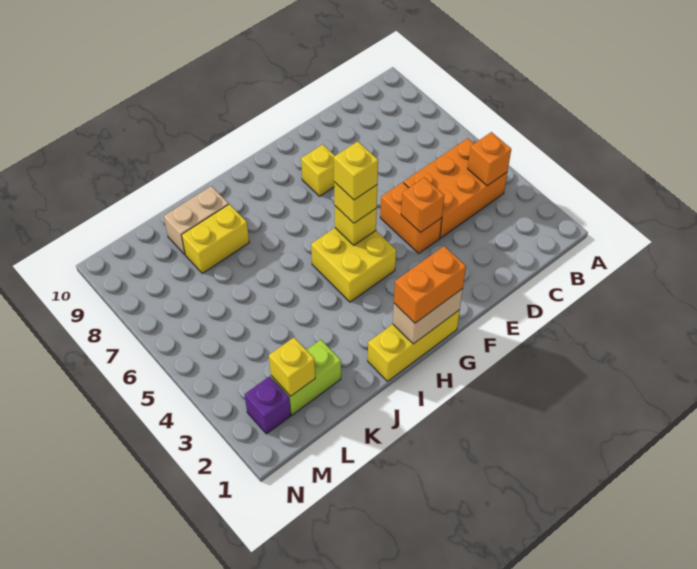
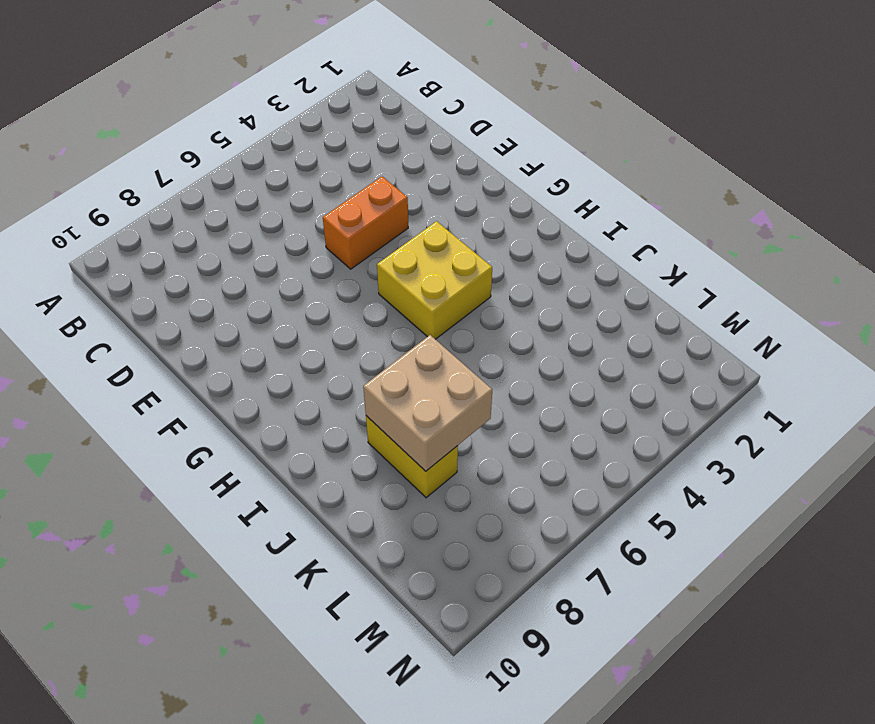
tan brick J7:K8 level 2 -> none
none -> orange brick B4:D5 level 1
none -> yellow brick F8 level 1
none -> yellow brick G1:I1 level 1

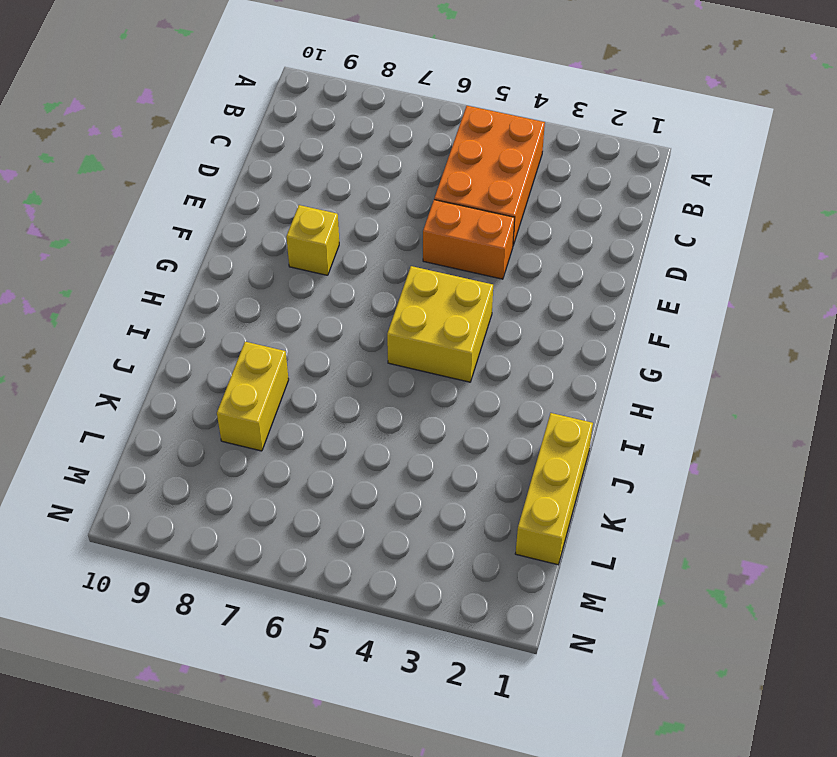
yellow brick J1:L1 level 1 -> yellow brick G1:I1 level 1
none -> tan brick J9:K9 level 1
none -> lime brick K2:L2 level 1
none -> purple brick M2 level 1

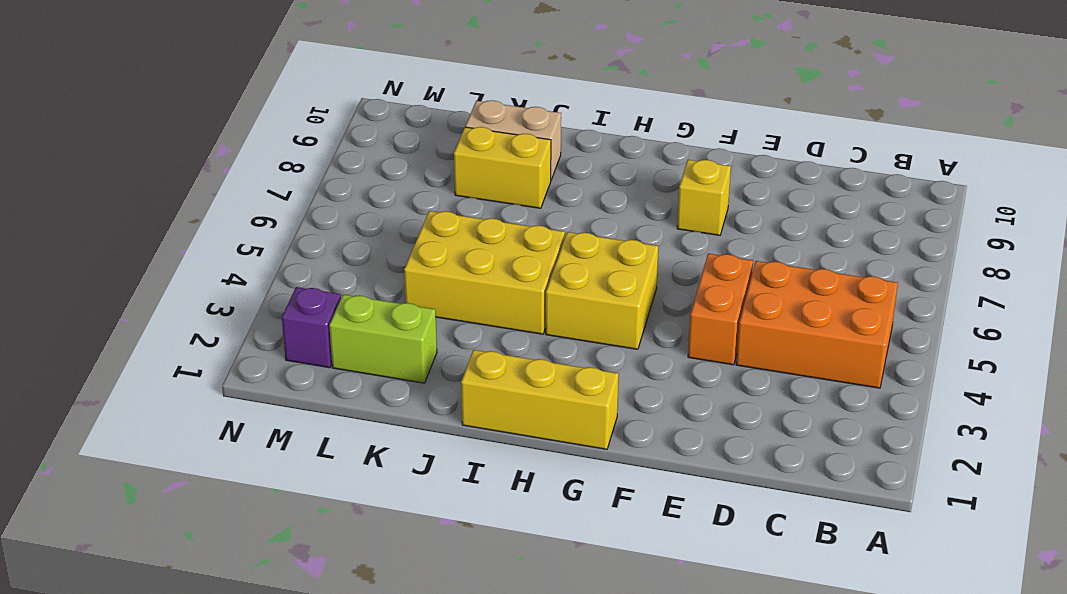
yellow brick I4:K5 level 1 -> none
none -> orange brick B4 level 2
none -> orange brick E4 level 2
none -> tan brick G1:H1 level 2

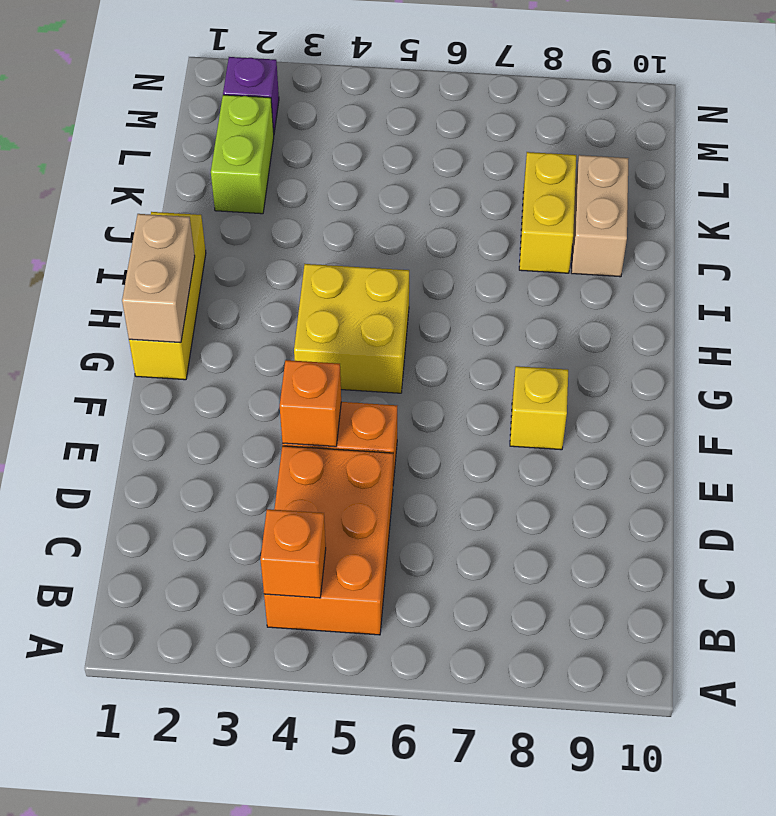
none -> yellow brick G5 level 2
none -> yellow brick L2 level 2
none -> orange brick G1:H1 level 3

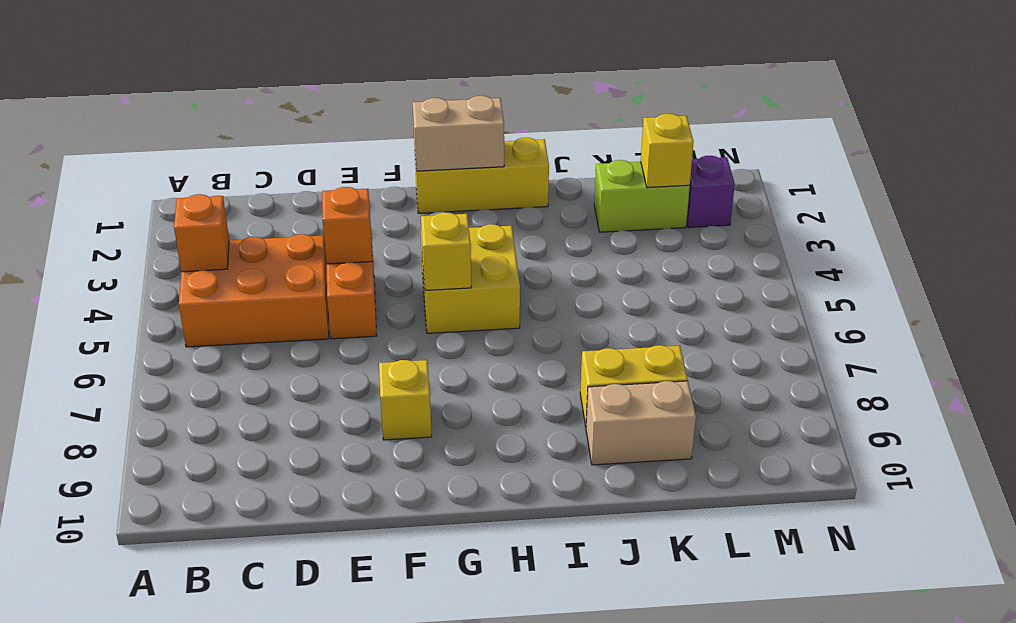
none -> orange brick G1:H1 level 3
none -> yellow brick G5 level 3
none -> yellow brick G5 level 4

